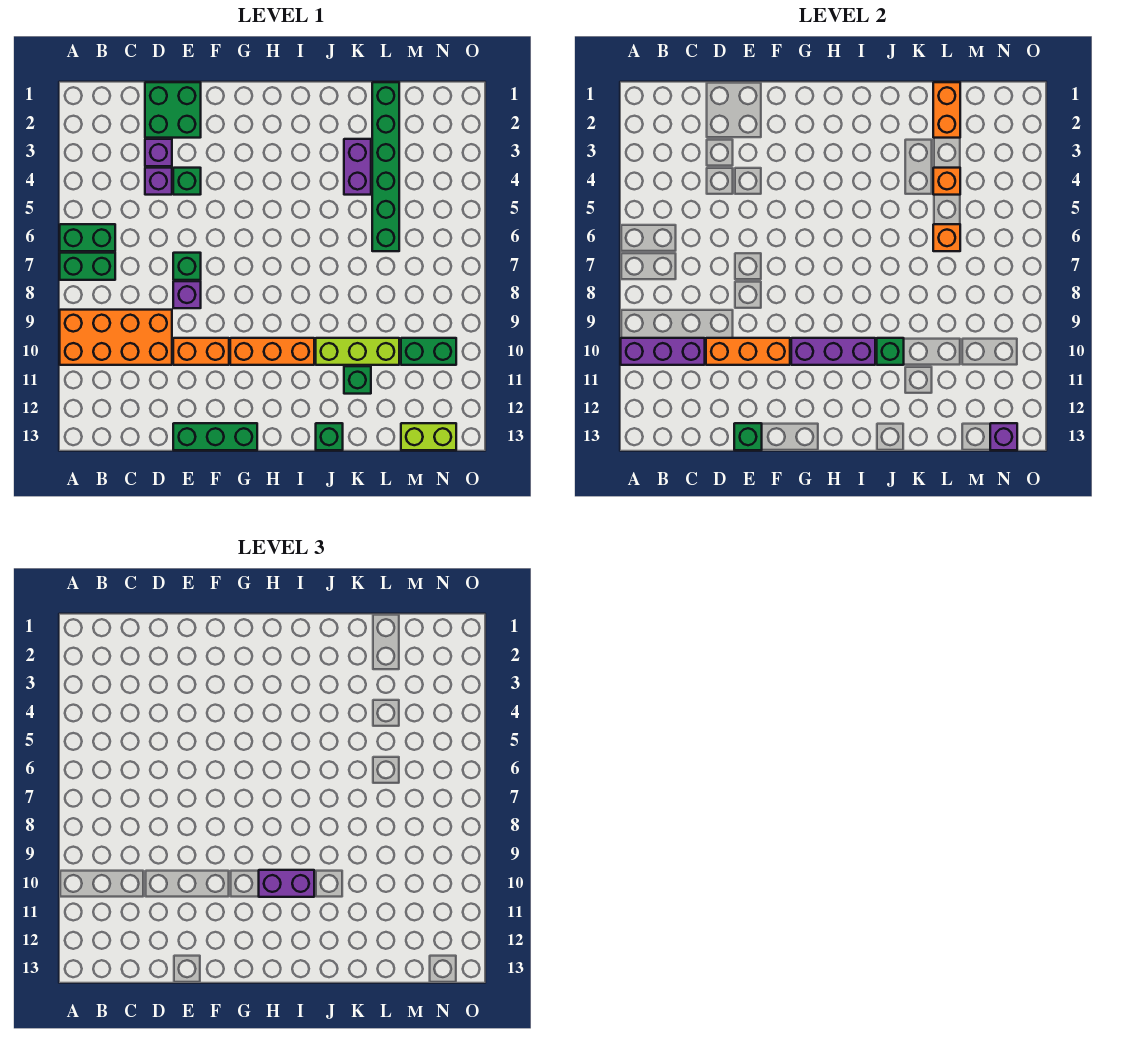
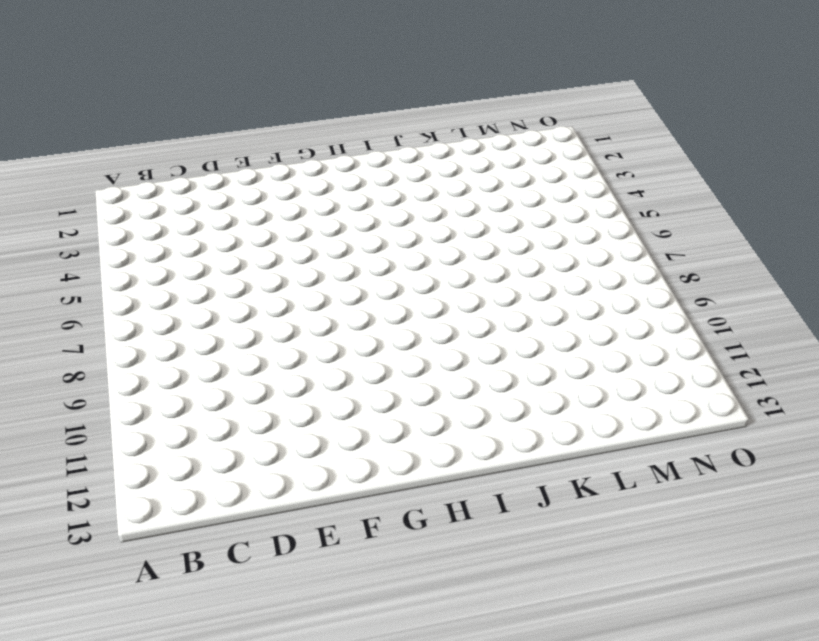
none -> green brick A6:B6 level 1
none -> green brick A7:B7 level 1
none -> orange brick A9:D10 level 1

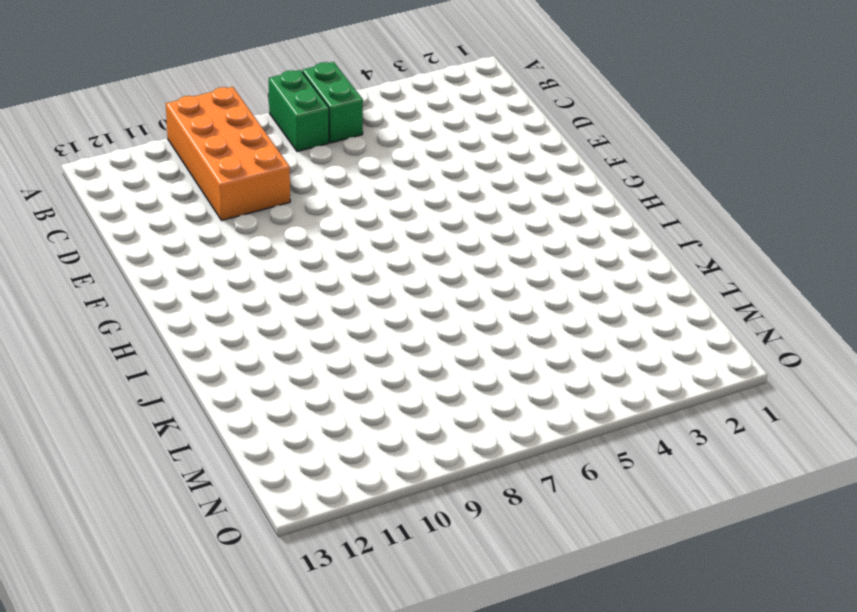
none -> green brick D1:E2 level 1
none -> purple brick D3 level 1
none -> purple brick D4 level 1

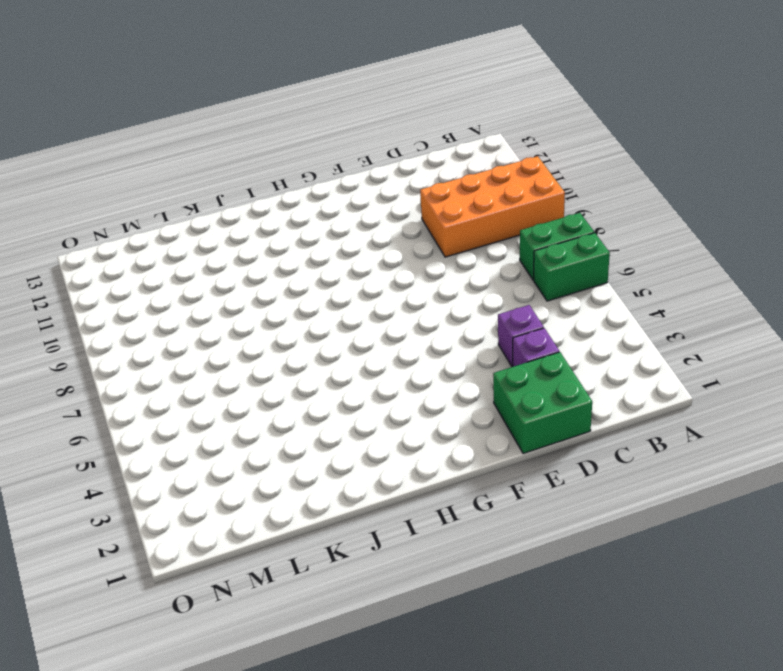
none -> green brick E4 level 1
none -> green brick E7 level 1
none -> purple brick E8 level 1

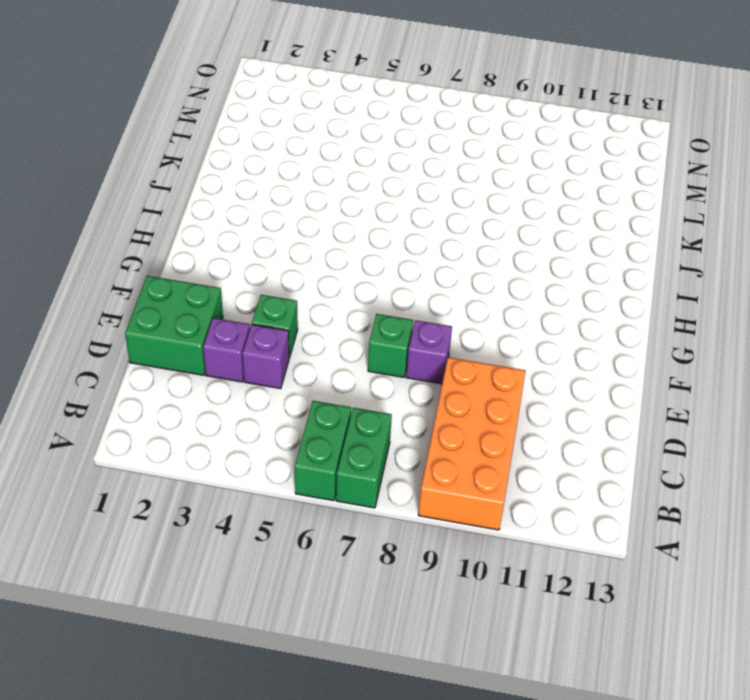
none -> orange brick E10:F10 level 1
none -> green brick E13:G13 level 1
none -> orange brick G10:I10 level 1

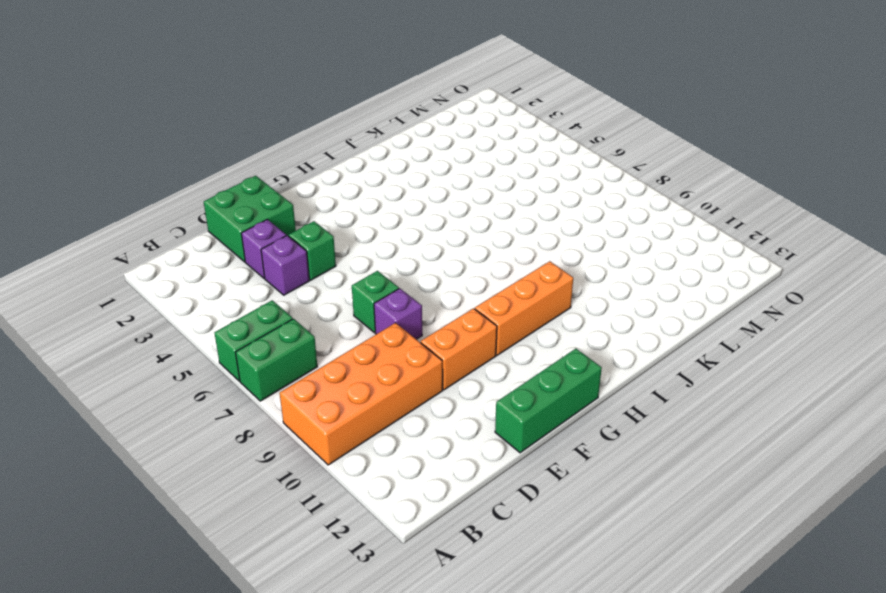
none -> lime brick J10:L10 level 1
none -> green brick J13 level 1
none -> purple brick K3:K4 level 1

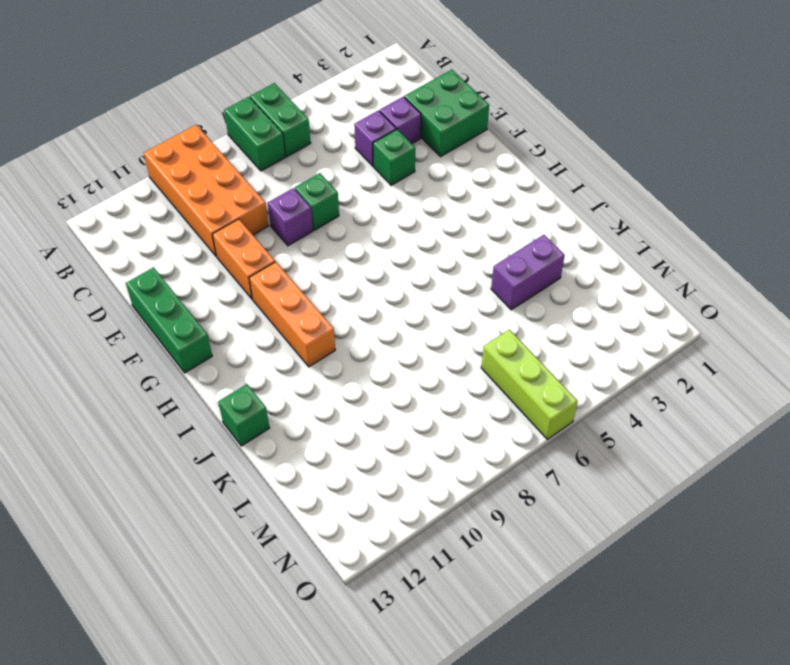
lime brick M6:O6 level 1 -> lime brick J10:L10 level 1
none -> green brick K11 level 1
none -> green brick L1:L6 level 1
none -> green brick M10:N10 level 1

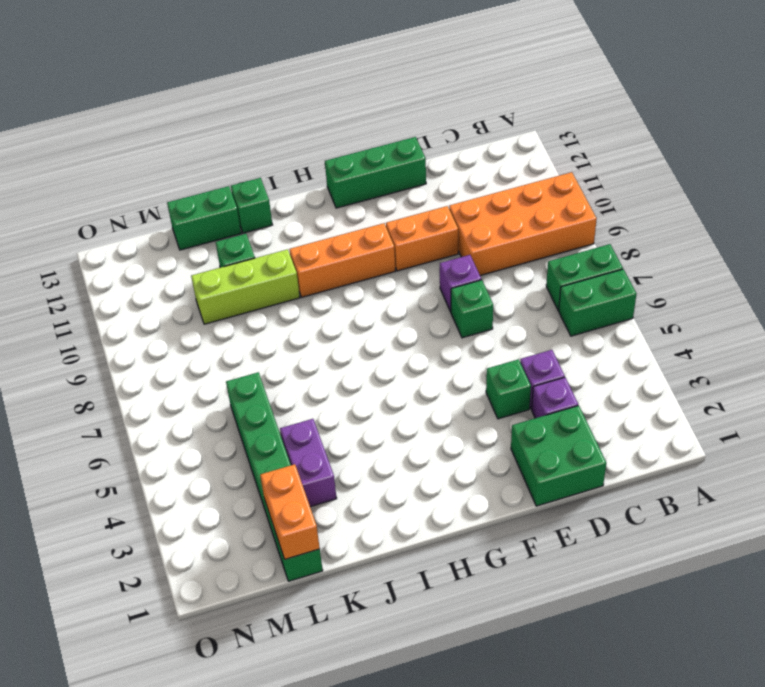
green brick K13:L13 level 1 -> green brick M10:N10 level 1
none -> lime brick M13:N13 level 1
none -> purple brick A10:C10 level 2
none -> orange brick D10:F10 level 2

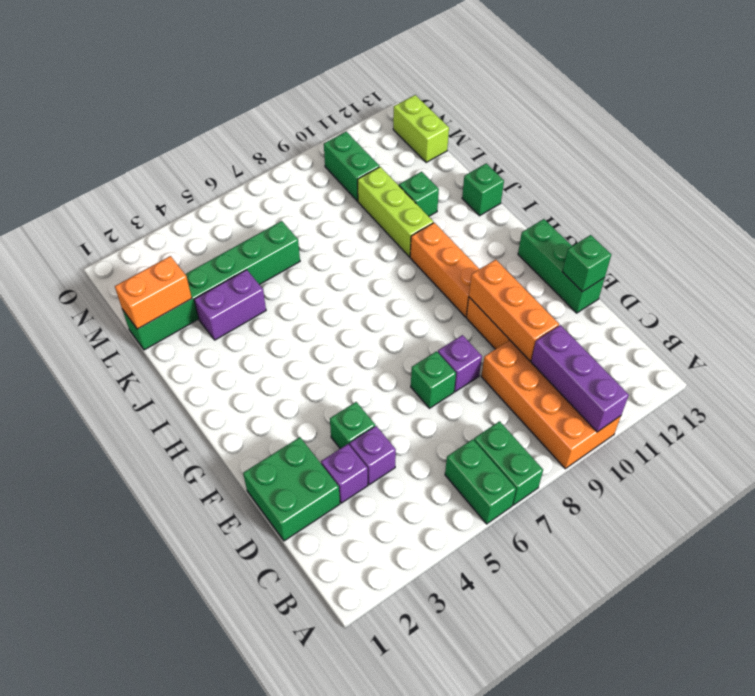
none -> purple brick G10:I10 level 2
none -> green brick J10 level 2
none -> orange brick L4 level 2

